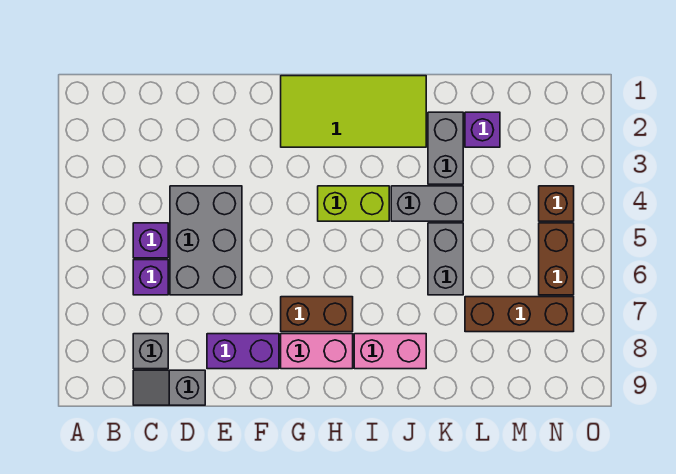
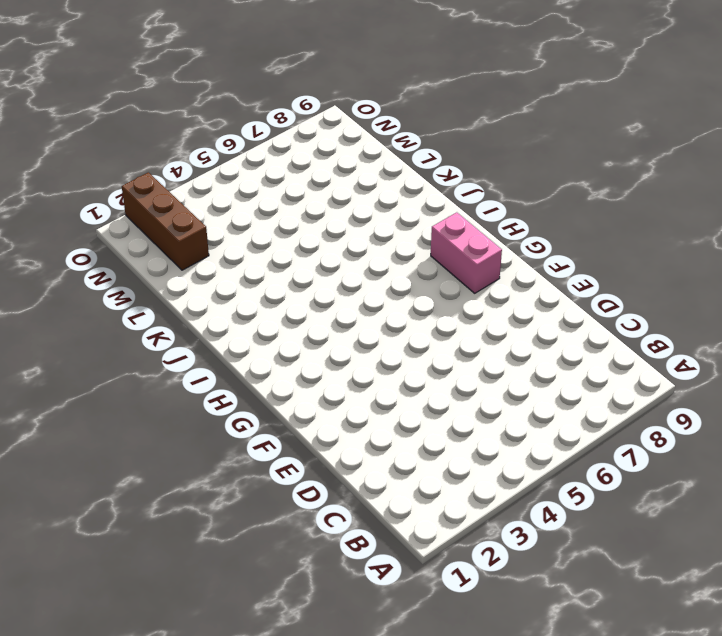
brown brick M2:O2 level 1 -> brown brick L7:N7 level 1
none -> purple brick C5 level 1
none -> purple brick C6 level 1
none -> grey brick C8 level 1

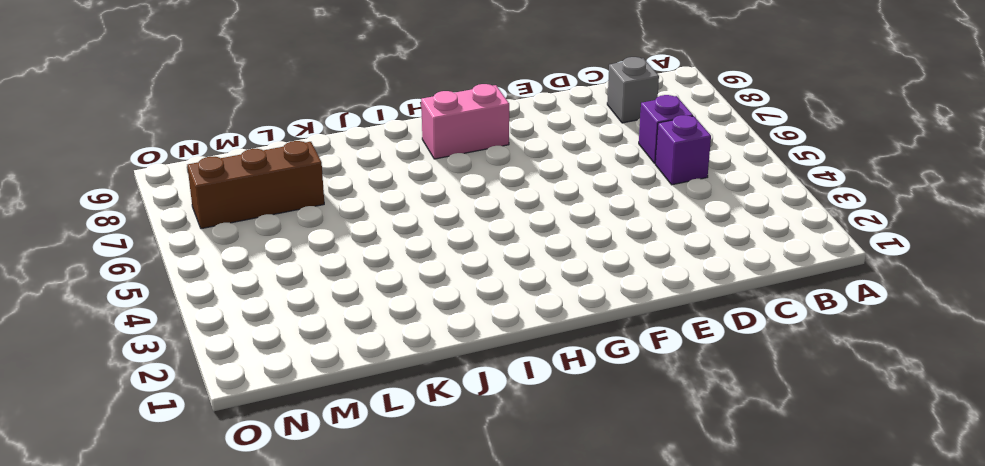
none -> grey slope C9:D9 level 1 top D
none -> grey brick D4:E6 level 1
none -> purple brick E8:F8 level 1

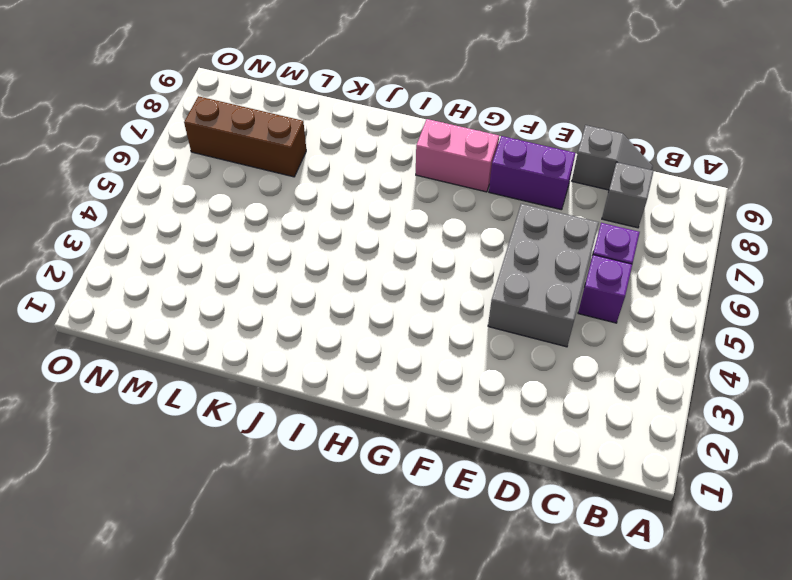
none -> lime tile G1:J2 level 1
none -> brown brick G7:H7 level 1
none -> lime brick H4:I4 level 1

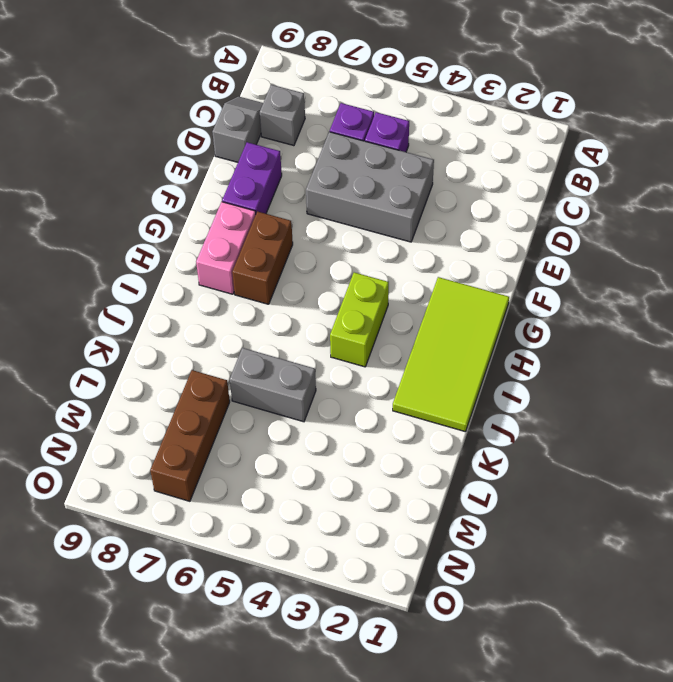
none -> pink brick I8:J8 level 1
none -> grey brick J4:K4 level 1
none -> grey brick K2:K3 level 1

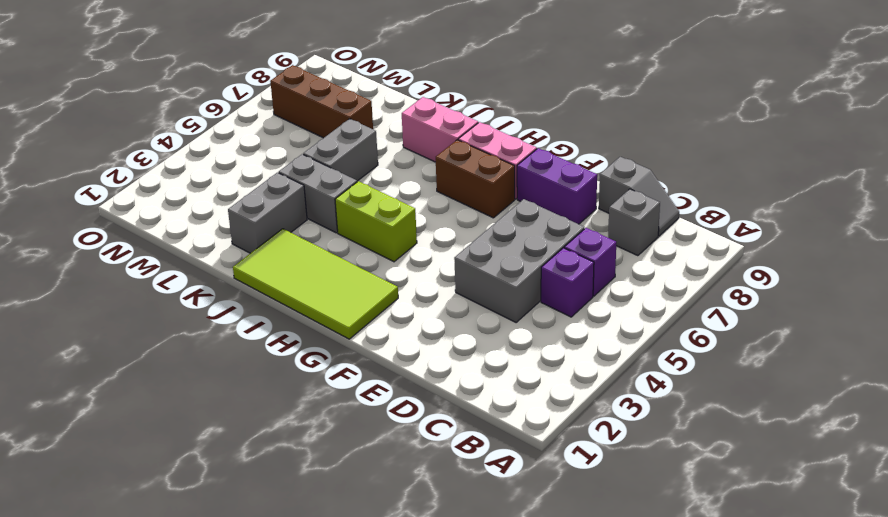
none -> purple brick L2 level 1
none -> brown brick N4 level 1
none -> brown brick N5:N6 level 1

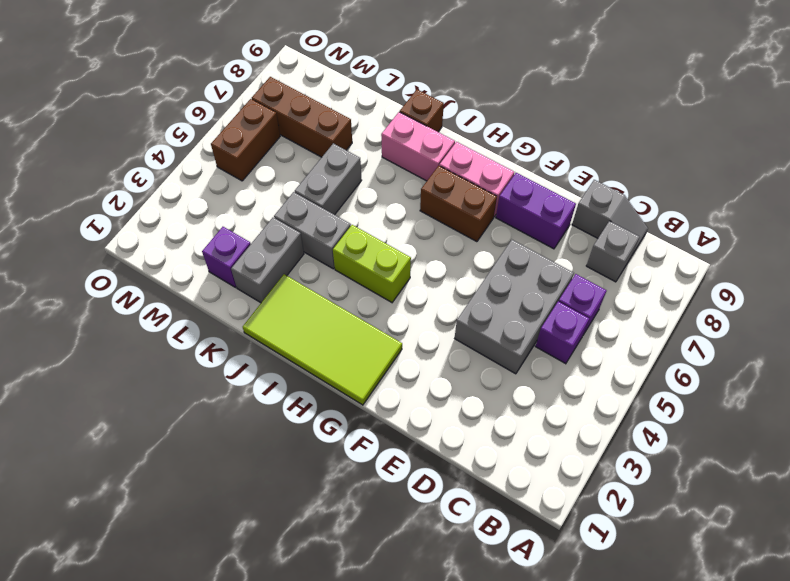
brown brick J9 level 1 -> brown brick N4 level 1

